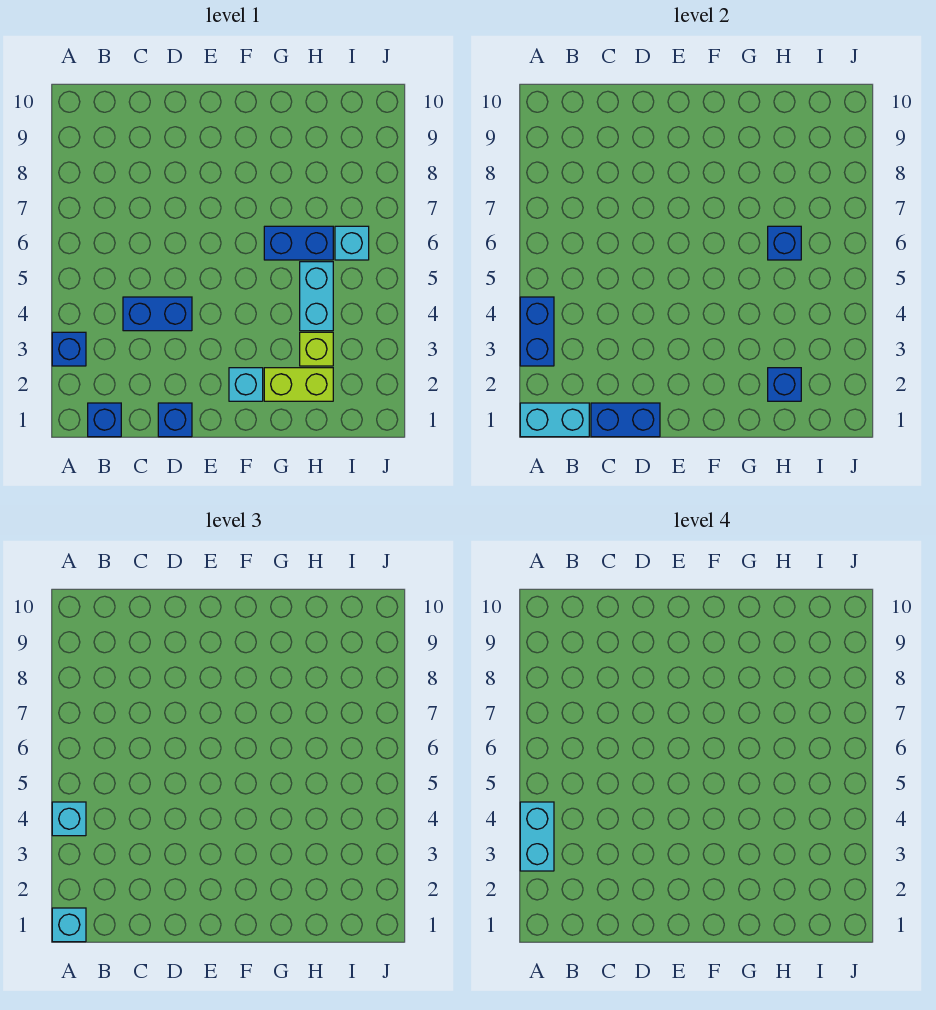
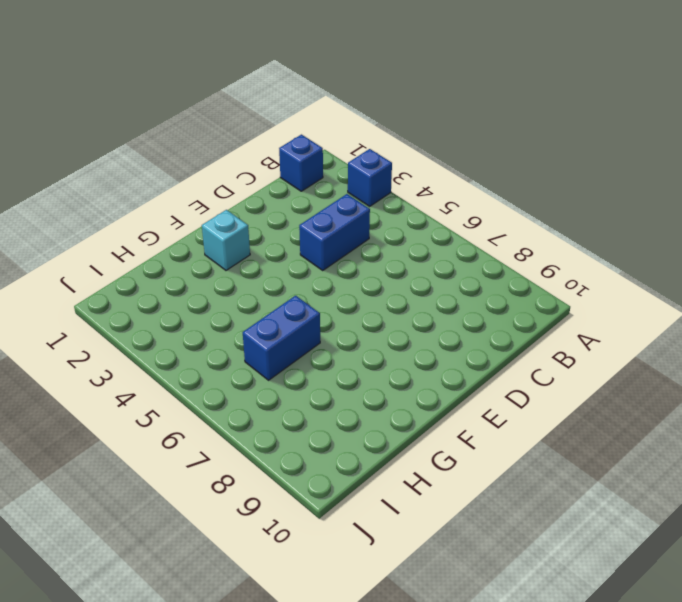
none -> blue brick D1 level 1
none -> lime brick G2:H2 level 1
none -> lime brick H3 level 1

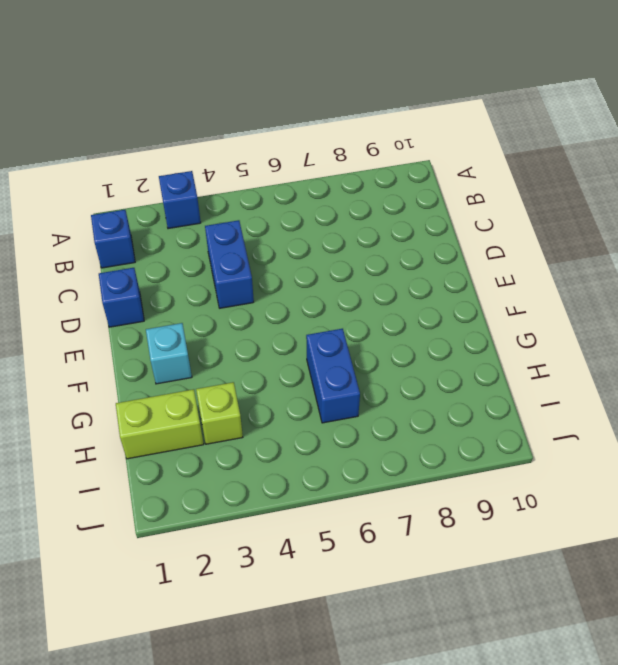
lime brick H1:H2 level 1 -> lime brick G2:H2 level 1
none -> cyan brick H4:H5 level 1
none -> cyan brick I6 level 1
none -> cyan brick A1:B1 level 2

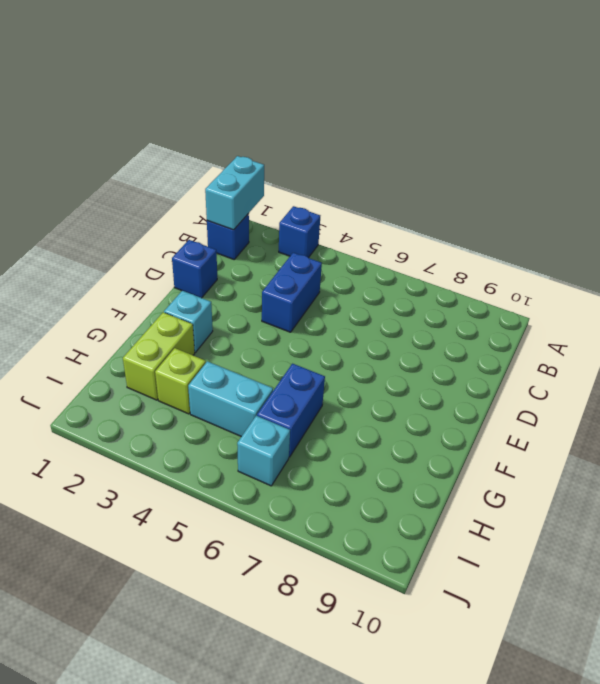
none -> blue brick A3:A4 level 2
none -> blue brick C1:D1 level 2
none -> blue brick H2 level 2

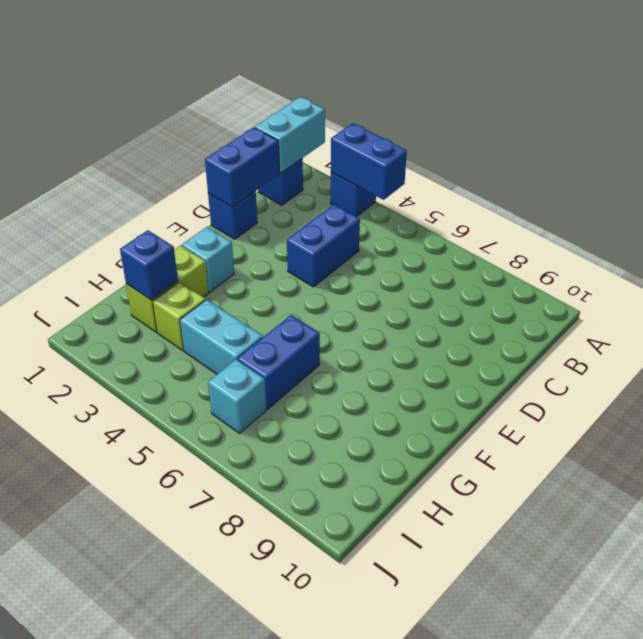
none -> blue brick H6 level 2
none -> cyan brick A1 level 3
none -> cyan brick A4 level 3

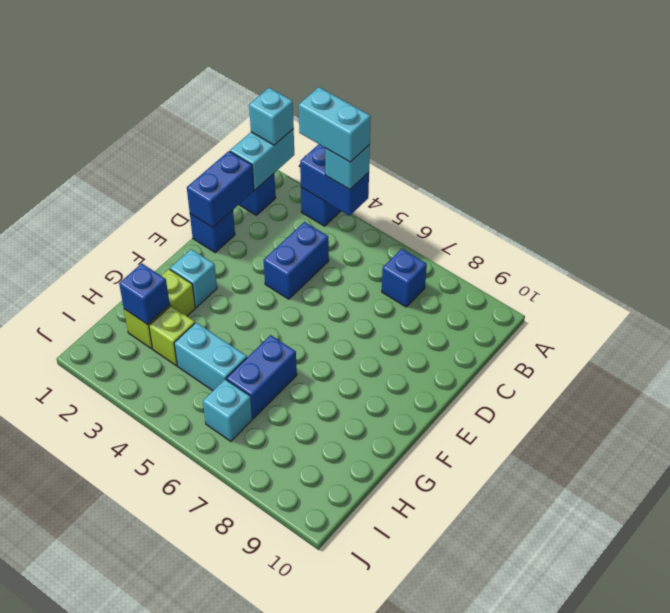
blue brick B7 level 1 -> blue brick H6 level 2

